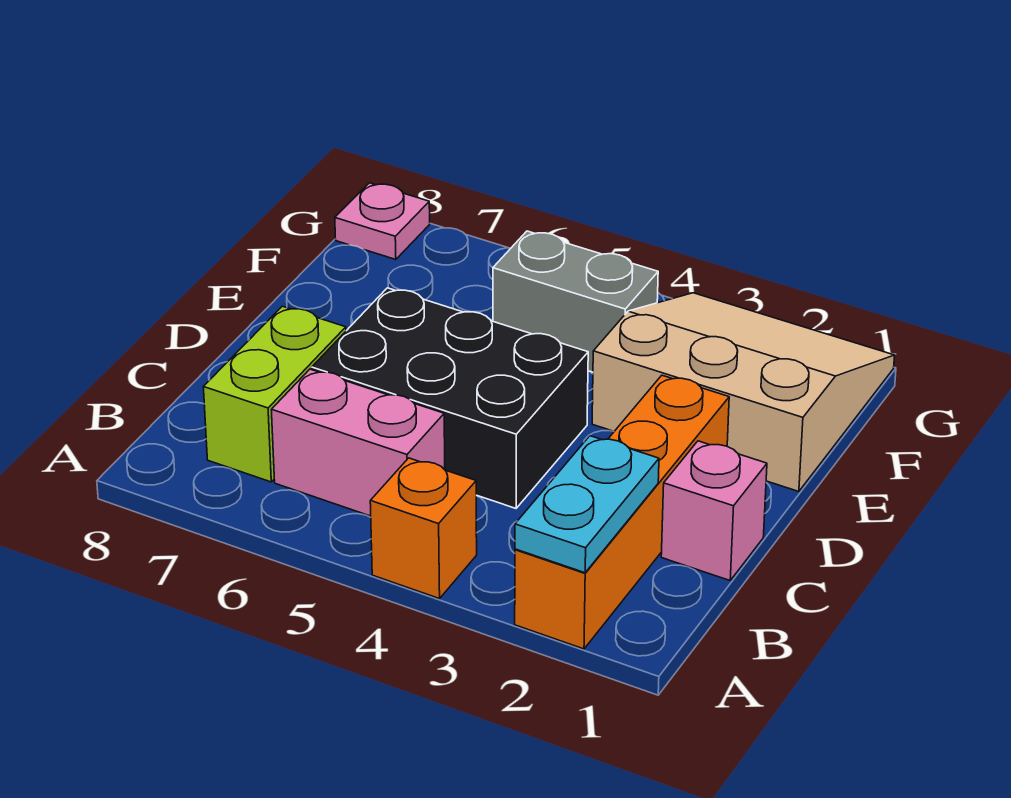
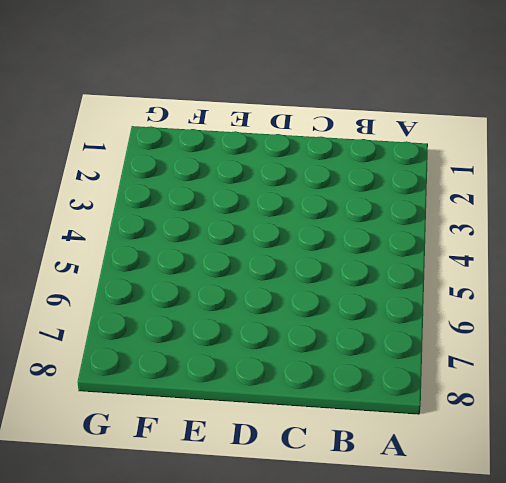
none -> orange brick A2:D2 level 1
none -> orange brick A4 level 1

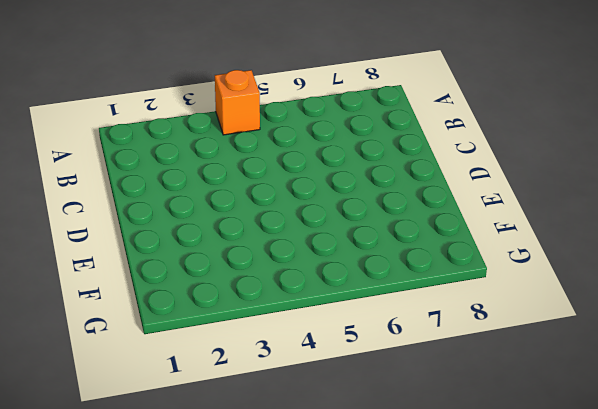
none -> orange brick A2:D2 level 1
none -> pink brick B5:B6 level 1

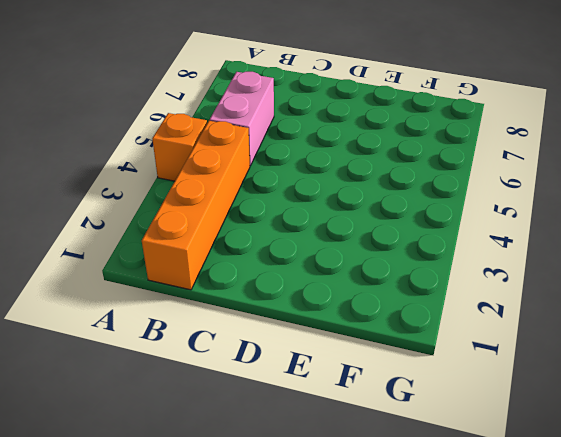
orange brick B1:B4 level 1 -> orange brick A2:D2 level 1
none -> lime brick B7:C7 level 1
none -> pink brick C1 level 1

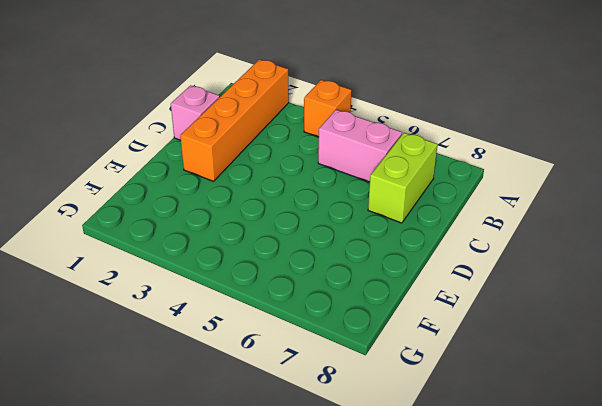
none -> black brick C4:D6 level 1
none -> tan slope E1:G3 level 1 top E

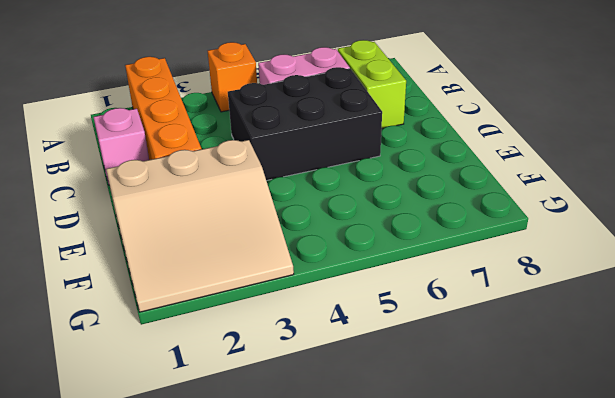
none -> grey brick F4:F5 level 1
none -> pink plate G8 level 1

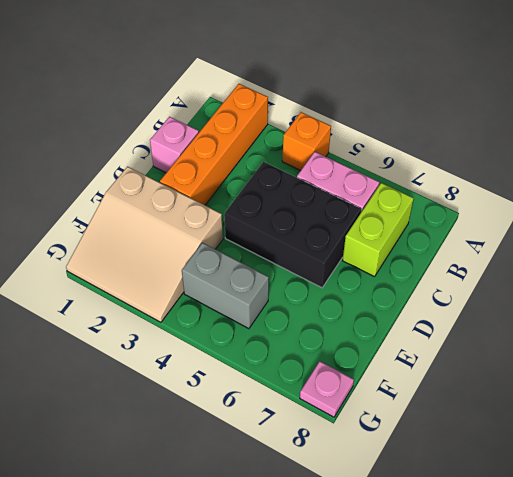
none -> cyan plate A2:B2 level 2

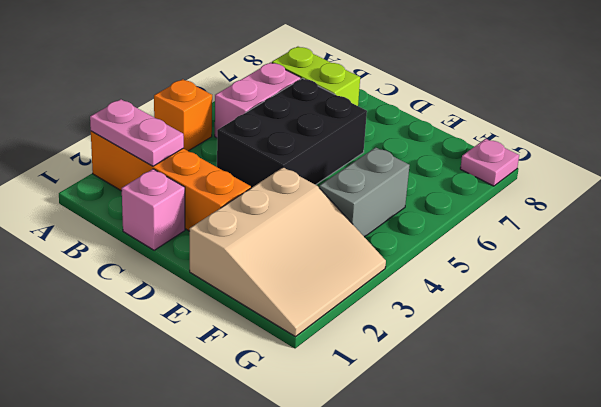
pink plate A2:B2 level 2 -> cyan plate A2:B2 level 2

